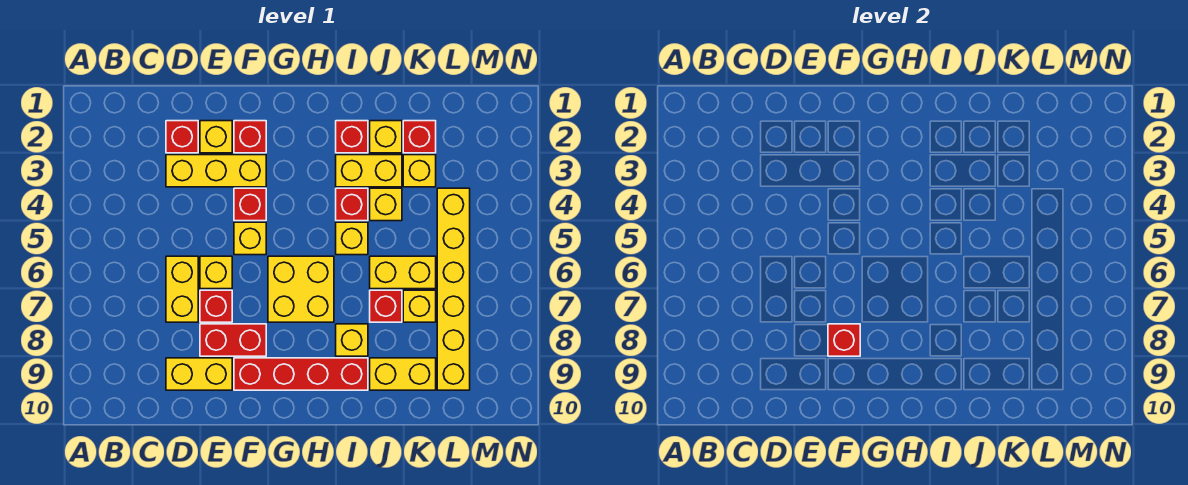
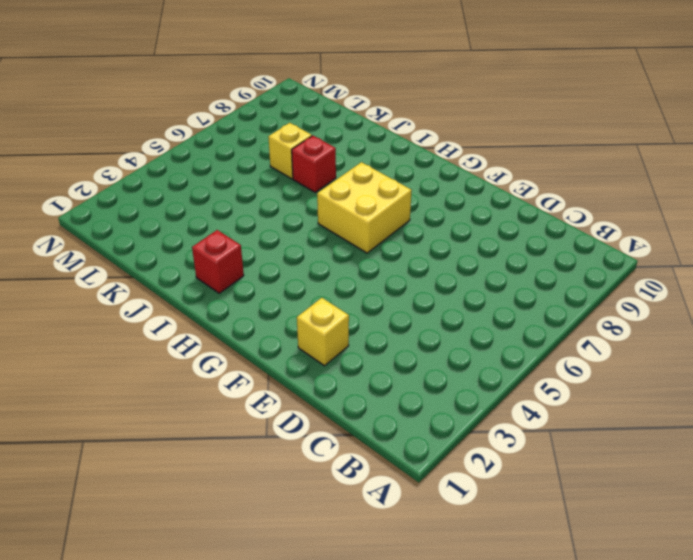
none -> red brick D2 level 1
none -> yellow brick D3:F3 level 1
none -> yellow brick D6:D7 level 1

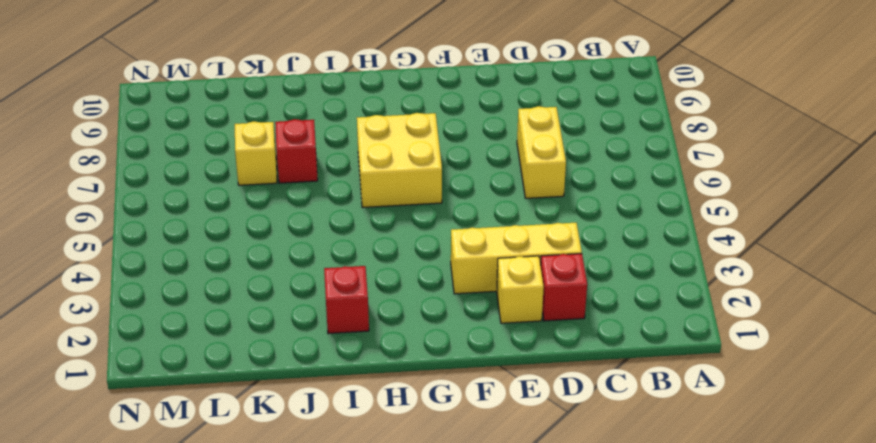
none -> yellow brick D9:E9 level 1
none -> yellow brick E6 level 1
none -> red brick E7 level 1

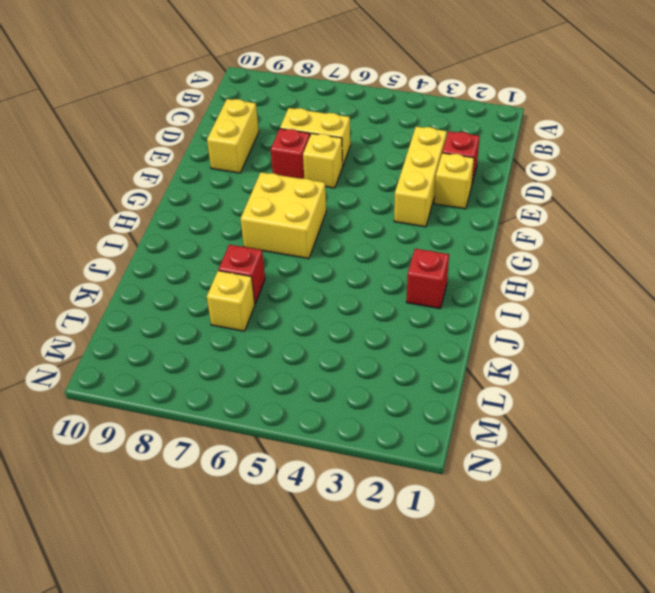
none -> red brick E8:F8 level 1
none -> red brick F2 level 1
none -> red brick F4 level 1

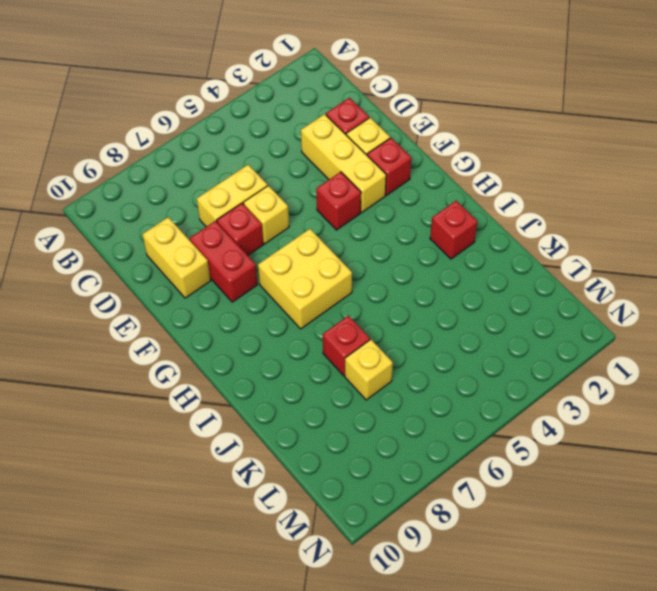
none -> yellow brick F5 level 1
none -> red brick F9:I9 level 1
none -> yellow brick I3:J3 level 1

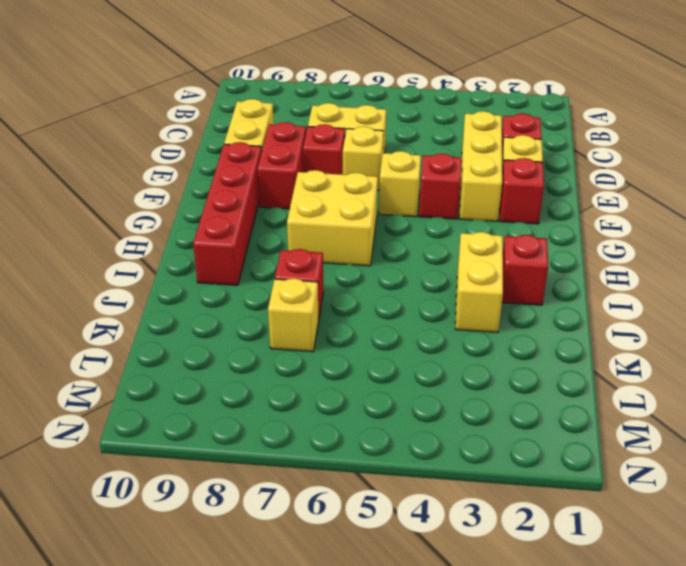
none -> red brick I4 level 1
none -> yellow brick I5 level 1
none -> yellow brick I8 level 1

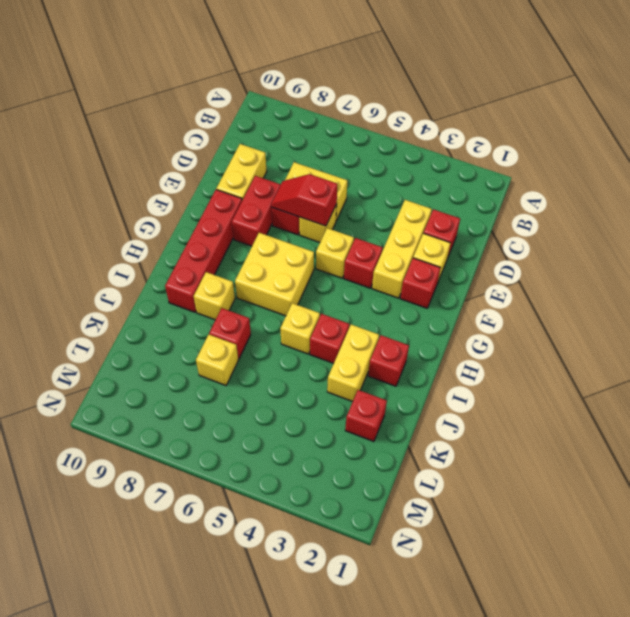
red slope E6:E7 level 2 top 6 -> none
none -> yellow brick J2 level 1
none -> yellow brick J4 level 1
none -> yellow brick J6:K6 level 1

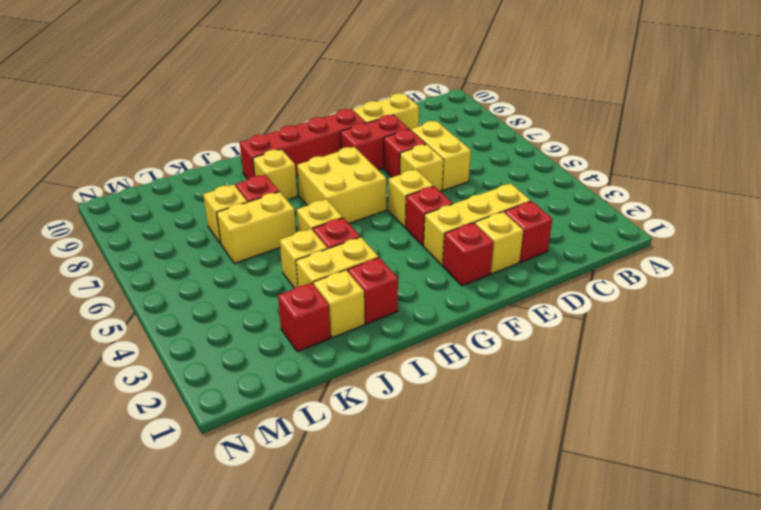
none -> yellow brick J9:K9 level 1
none -> yellow brick K3 level 1
none -> yellow brick L4:L9 level 1

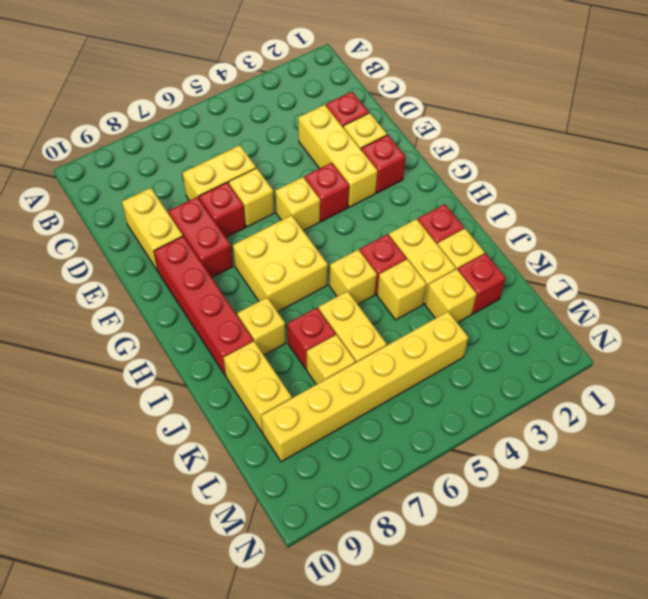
none -> red brick F8 level 2

